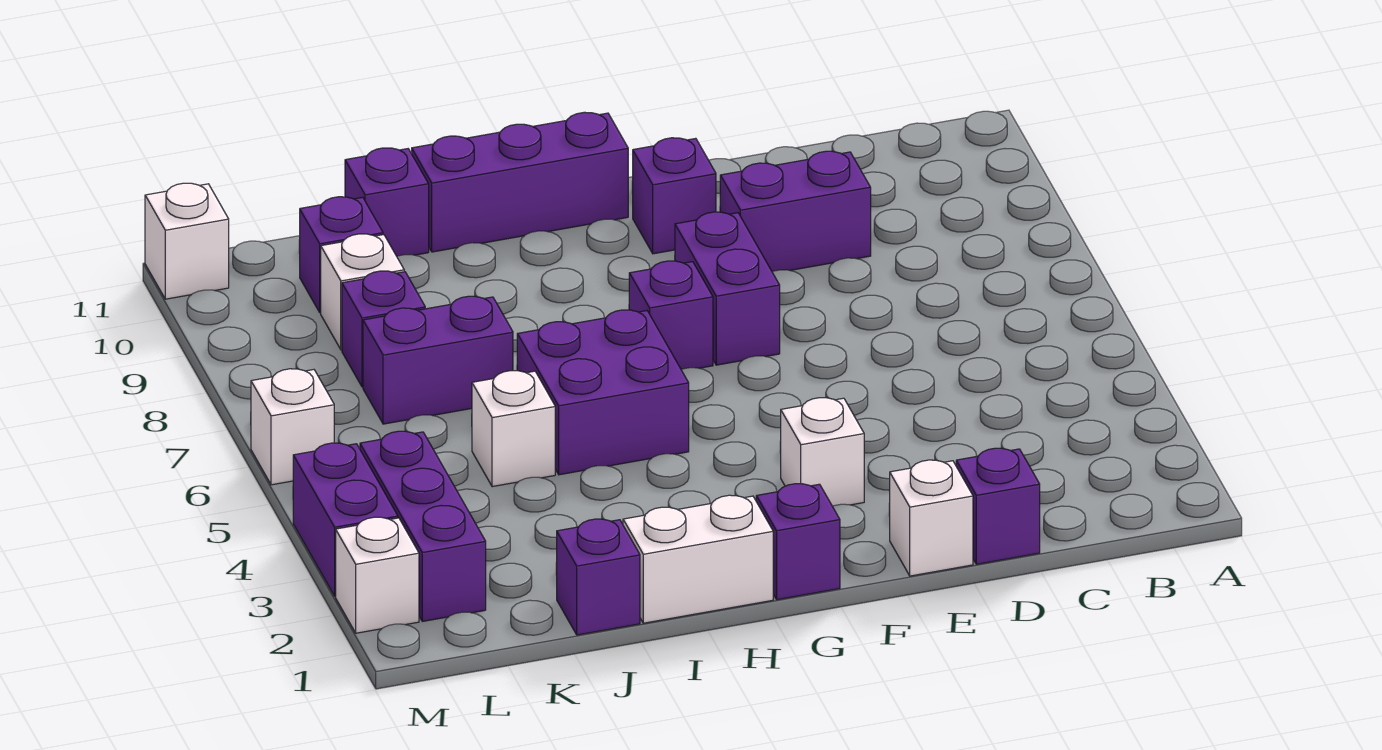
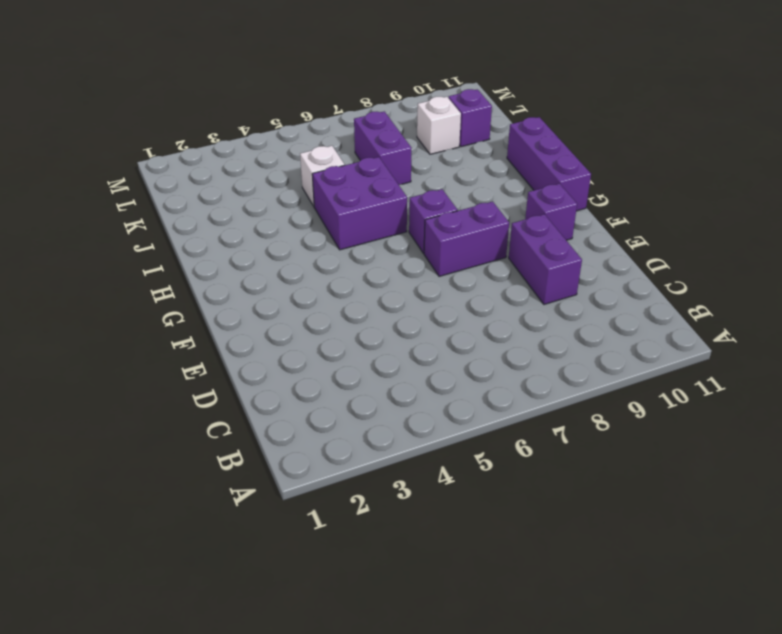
none -> purple brick D1 level 1
none -> white brick E1 level 1
none -> white brick F3 level 1

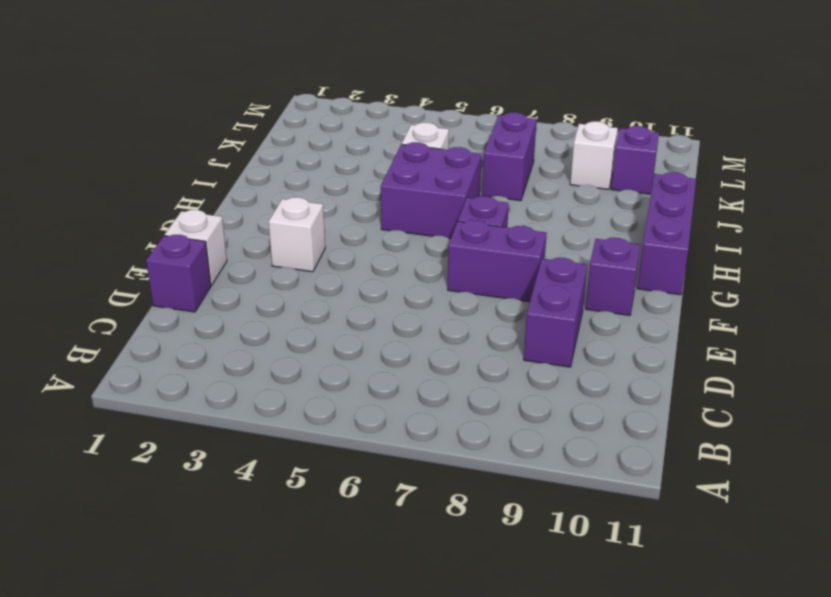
none -> purple brick G1 level 1
none -> white brick H1:I1 level 1
none -> purple brick J1 level 1

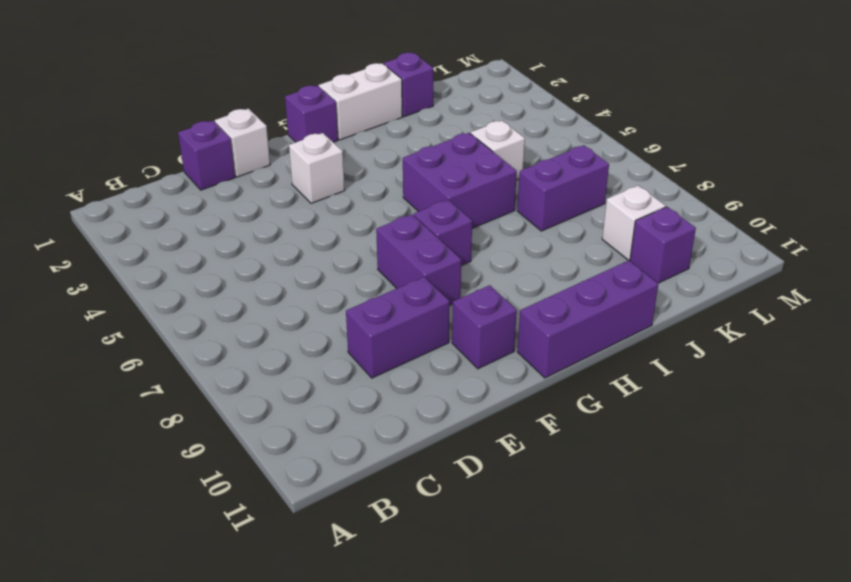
none -> purple brick J11 level 1
none -> purple brick K8 level 1
none -> purple brick L2:L4 level 1

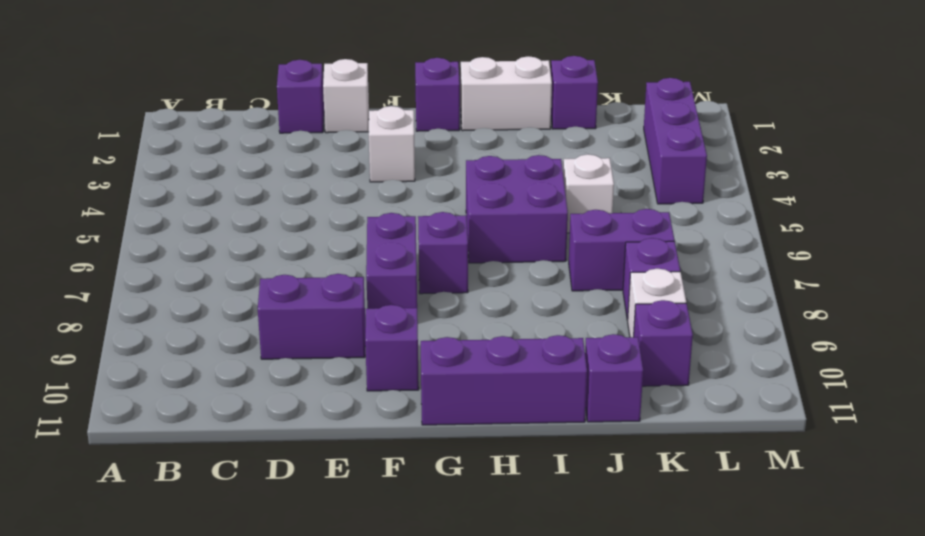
none -> white brick M2 level 1
none -> purple brick M3:M4 level 1
none -> white brick M6 level 1

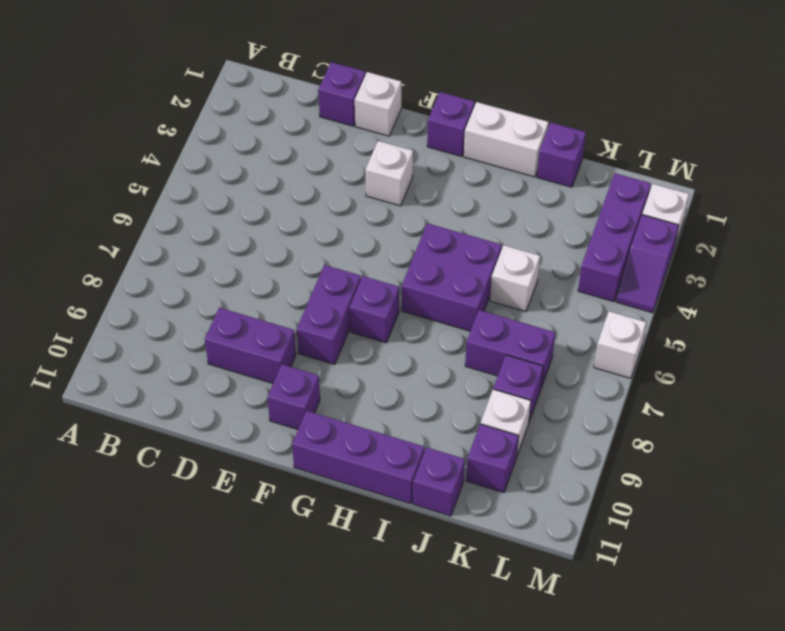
purple slope M3:M4 level 1 top 3 -> purple brick M3:M4 level 1
none -> white brick M11 level 1

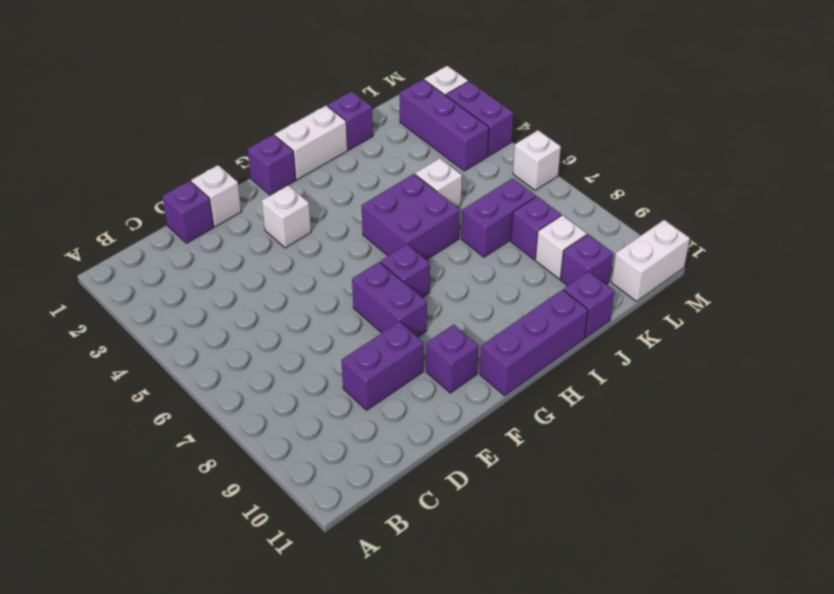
white brick L11:M11 level 1 -> white brick M11 level 1

